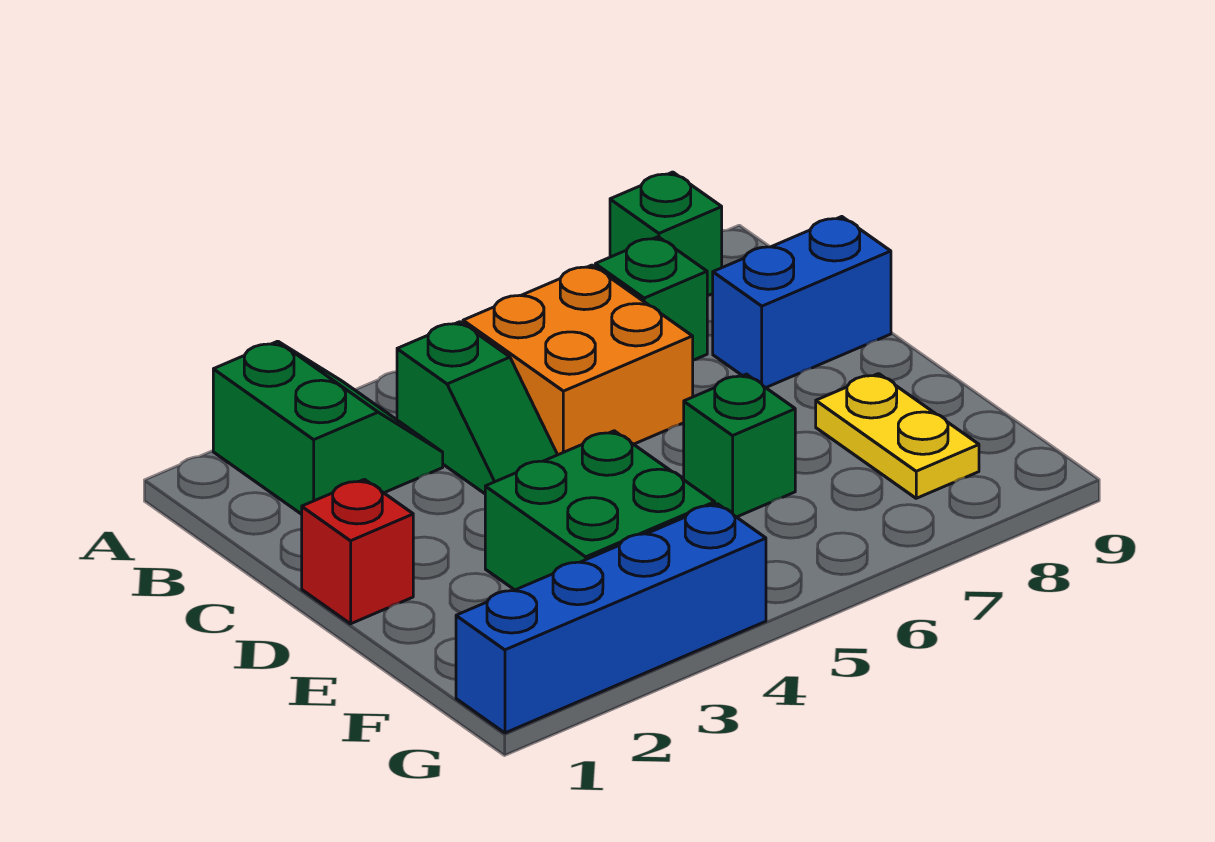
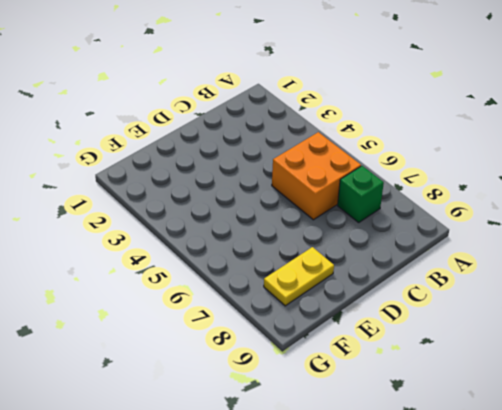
none -> green slope A2:B3 level 1 top 2
none -> green brick A8 level 1

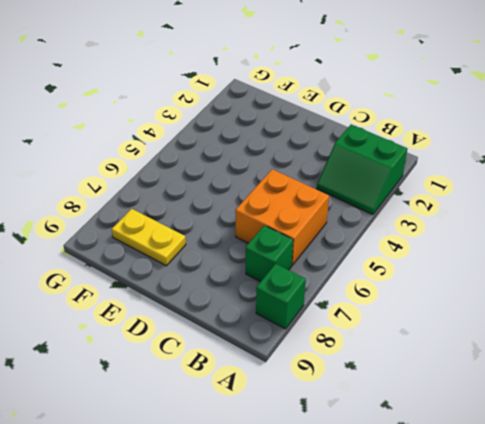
none -> green slope B4:C4 level 1 top B
none -> blue brick C8:C9 level 1

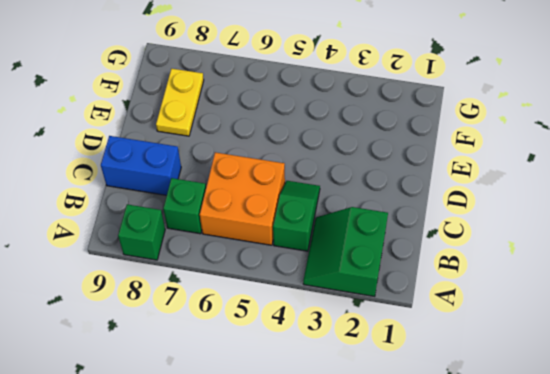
none -> red brick D1 level 1
none -> green brick E3:F4 level 1

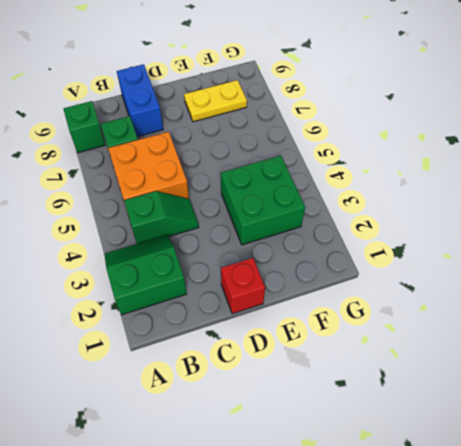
none -> green brick E6 level 1
none -> blue brick G1:G4 level 1

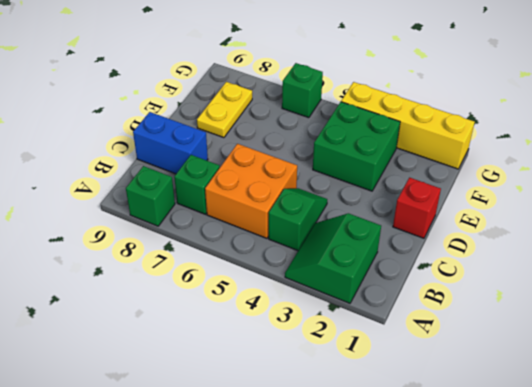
yellow brick G1:G4 level 1 -> blue brick G1:G4 level 1
green brick G6 level 1 -> green brick E6 level 1

